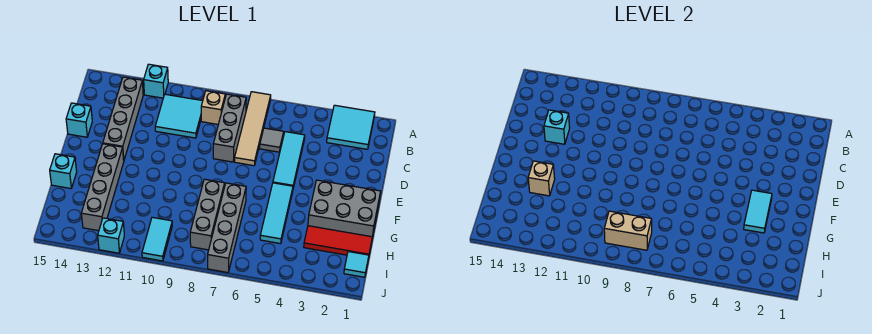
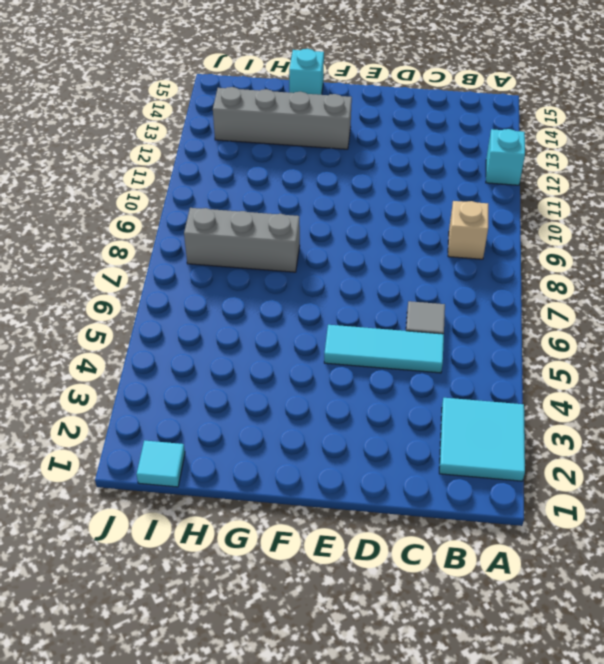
none -> tan tile A7:D7 level 1
none -> grey brick B8:D8 level 1
none -> cyan tile B10:C11 level 1

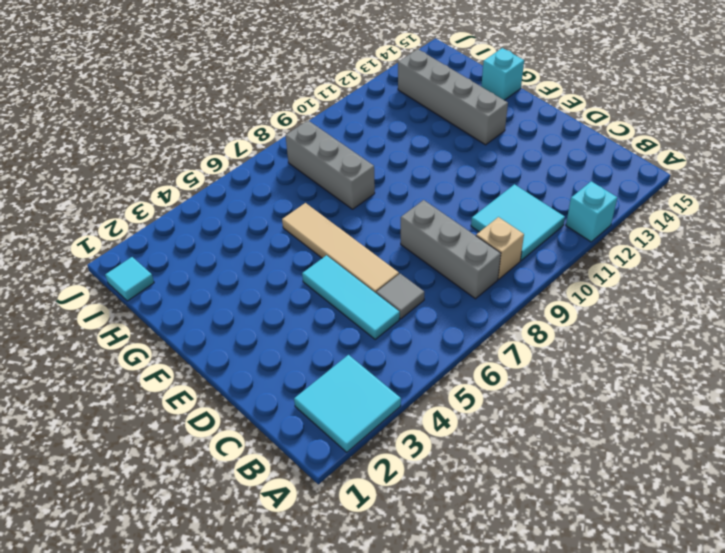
tan tile D6:G6 level 1 -> tan tile A7:D7 level 1
none -> grey brick B13:E13 level 1
none -> cyan brick D15 level 1
none -> grey brick F1:G3 level 1

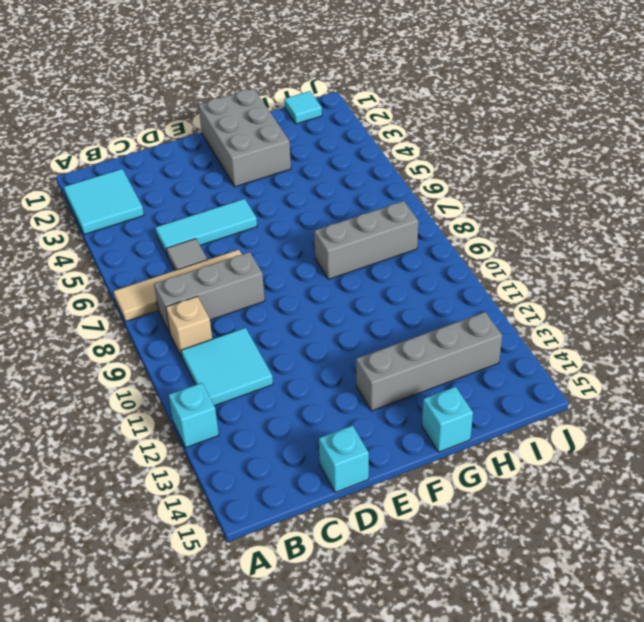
none -> grey brick B13:E13 level 1
none -> cyan tile F5:H5 level 1
none -> grey brick G7:J7 level 1

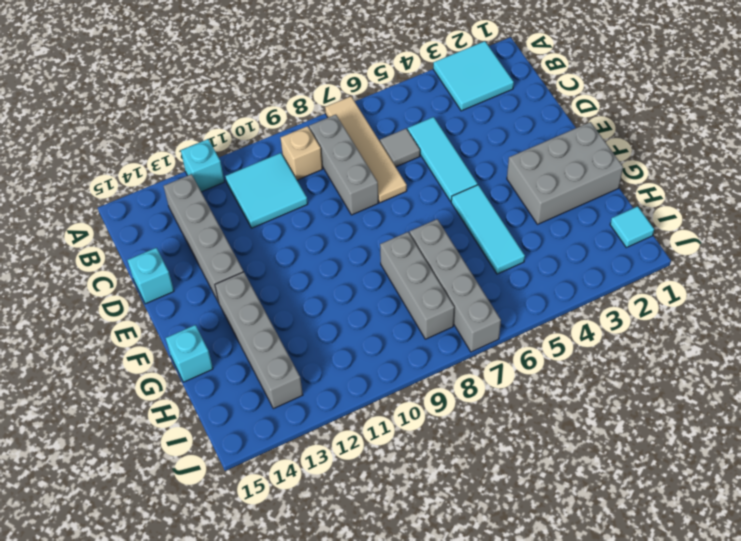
none -> red tile H1:H3 level 1
none -> cyan tile I10:J10 level 1
none -> cyan brick J12 level 1

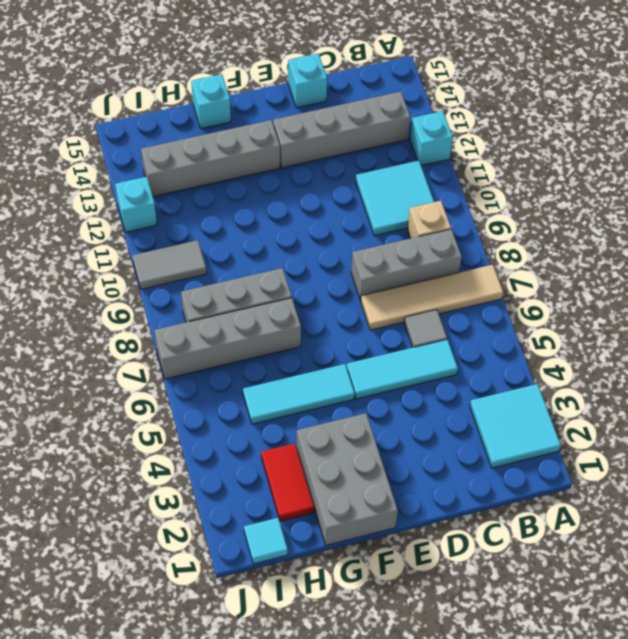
red tile H2:H3 level 1 -> red tile H1:H3 level 1
grey tile I10:J10 level 1 -> cyan tile I10:J10 level 1
none -> cyan brick D13 level 2
none -> cyan tile F3:G3 level 2
none -> tan brick G13 level 2

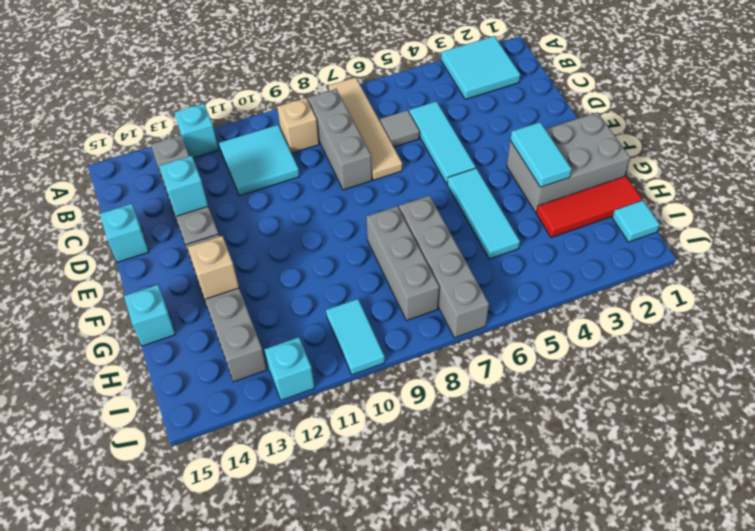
none -> tan brick I8:I9 level 2

